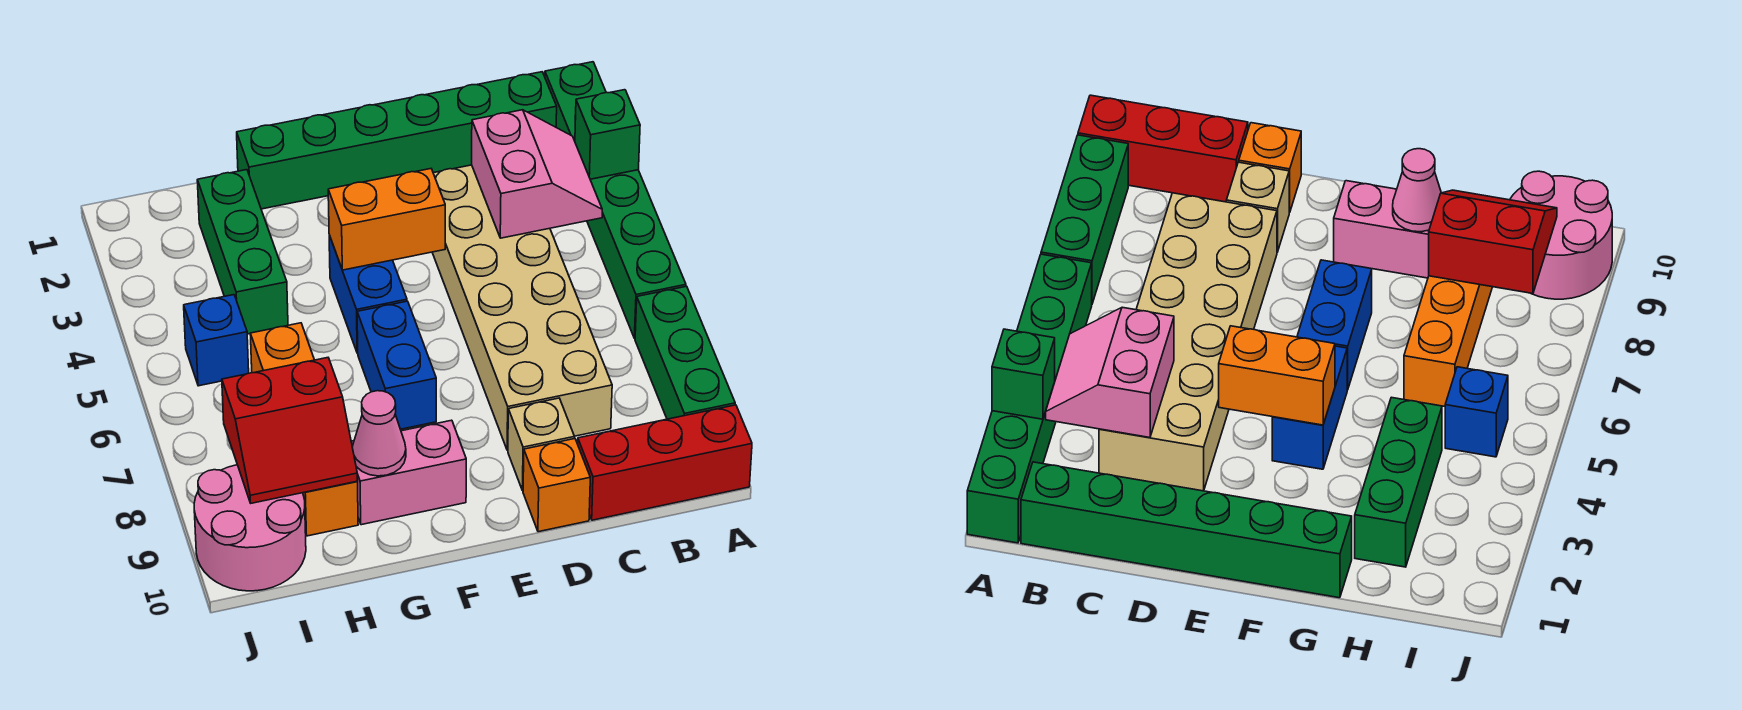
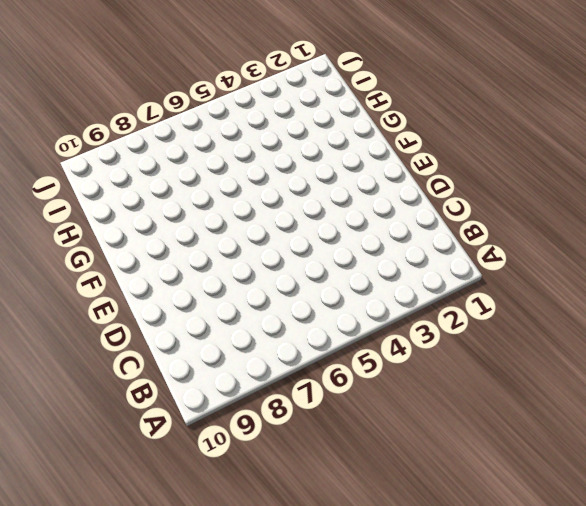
none -> green brick A1:A6 level 1
none -> green brick A7:A9 level 1
none -> red brick A10:C10 level 1

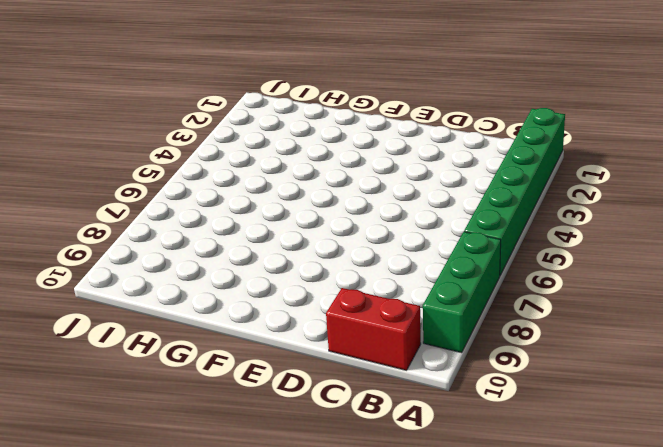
red brick B10:C10 level 1 -> red brick A10:C10 level 1
none -> green brick B1:G1 level 1
none -> tan brick C3:D8 level 1
none -> tan brick D9 level 1

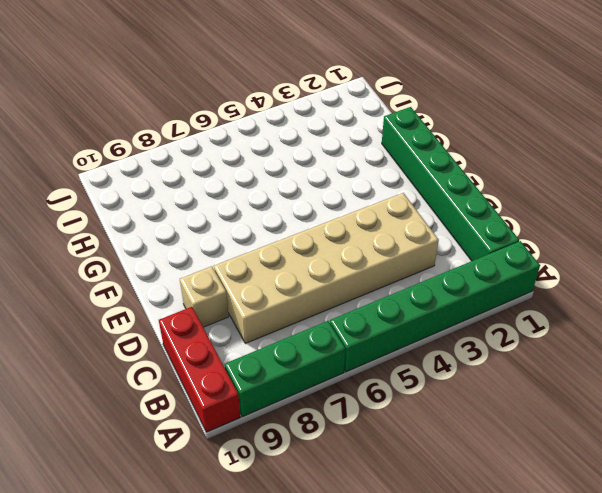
none -> orange brick D10 level 1
none -> blue brick F4:F5 level 1
none -> blue brick F6:F7 level 1

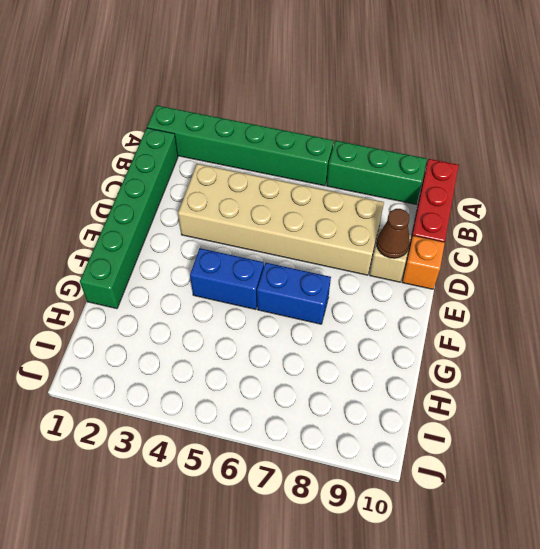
brown cone D9 level 2 -> none
none -> pink brick F9:G9 level 1
none -> green brick H2:H4 level 1
none -> orange brick H6:H9 level 1

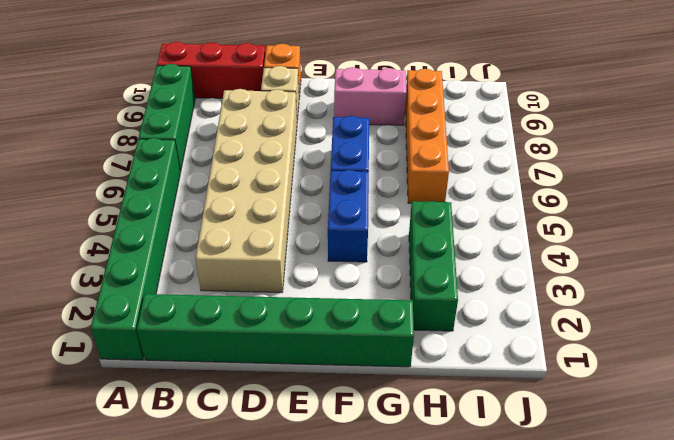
none -> blue brick I5 level 1
none -> pink round brick I9:J10 level 1
none -> green brick A3 level 2

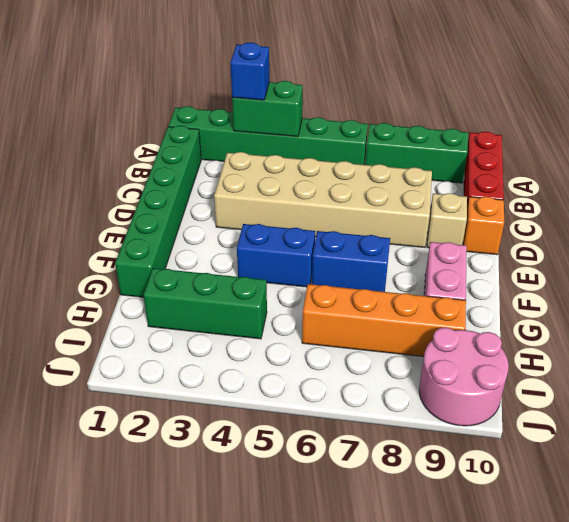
green brick A3:A4 level 2 -> green brick A3 level 2
blue brick A3 level 3 -> blue brick I5 level 1
none -> pink slope B3:C4 level 2 top C
none -> orange brick E4:F4 level 2
none -> pink cone G9 level 2

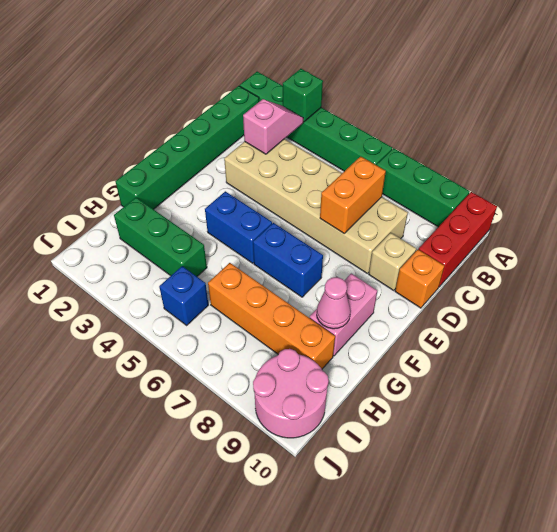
pink slope B3:C3 level 2 top C -> pink slope B3:C4 level 2 top C
orange brick C7:D7 level 2 -> orange brick E4:F4 level 2
none -> red slope H8:I9 level 2 top 8

